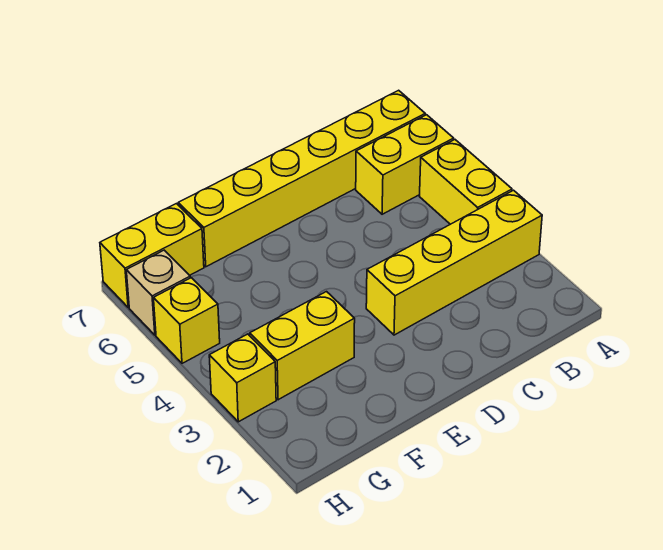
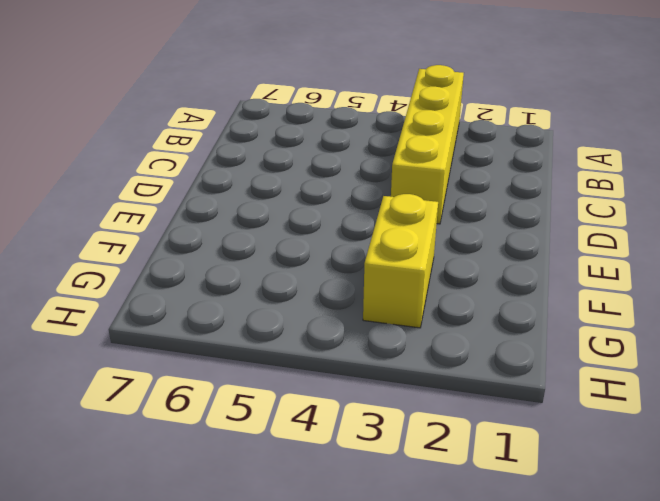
none -> yellow brick A4:A5 level 1
none -> yellow brick A6:B6 level 1

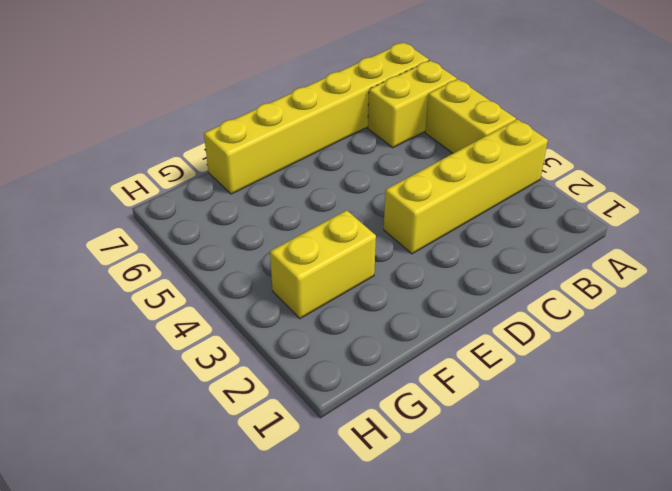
none -> yellow brick G7:H7 level 1
none -> yellow brick H3 level 1

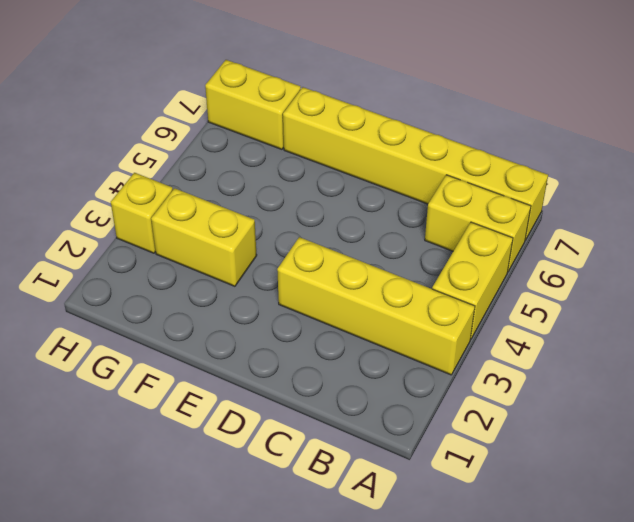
none -> yellow brick H5 level 1
none -> tan brick H6 level 1

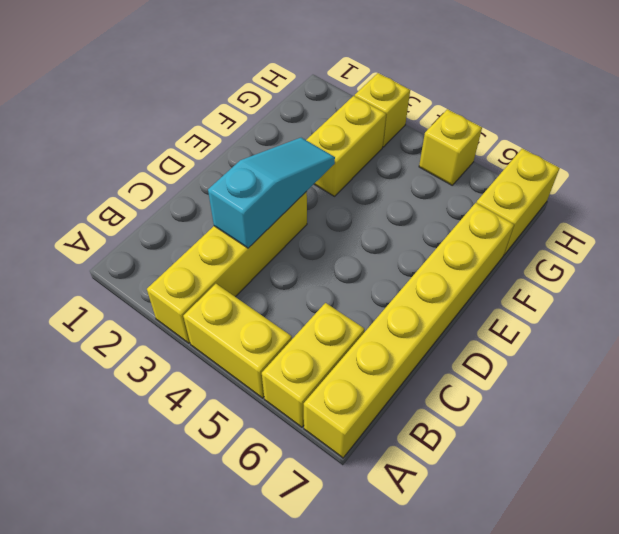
cyan slope C3:E3 level 2 top C -> none
none -> tan brick H6 level 1

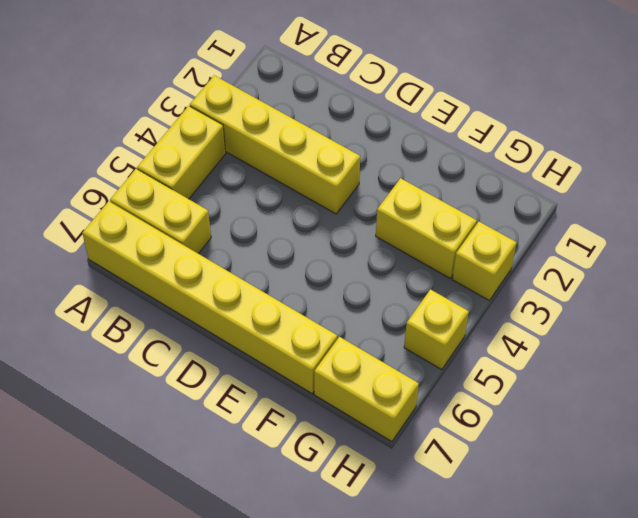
none -> tan brick H6 level 1

